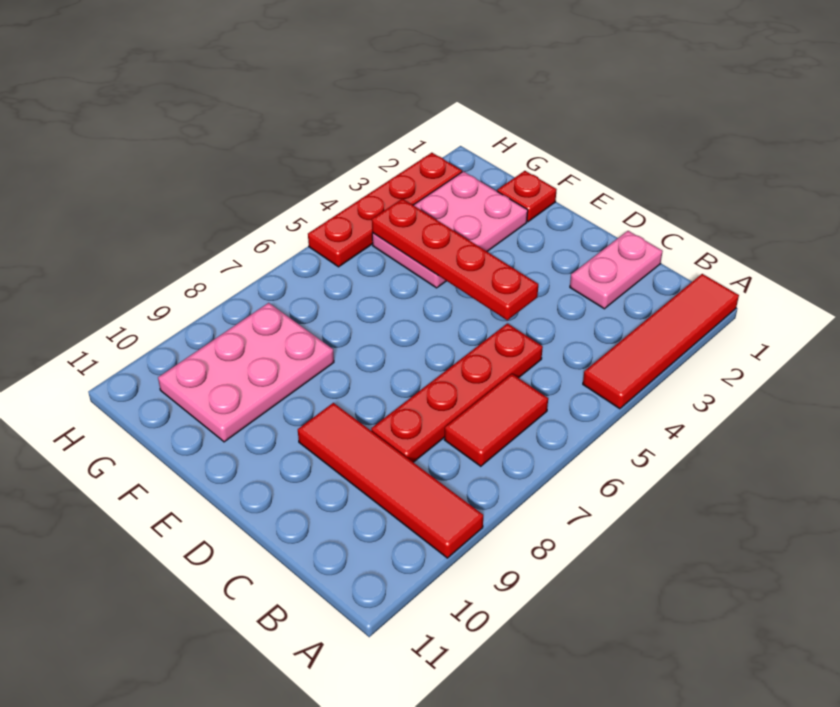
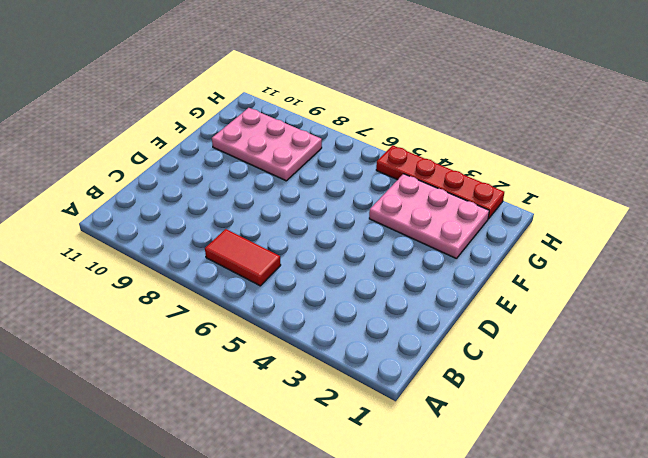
none -> red tile A1:A4 level 1
none -> red tile A9:D9 level 1

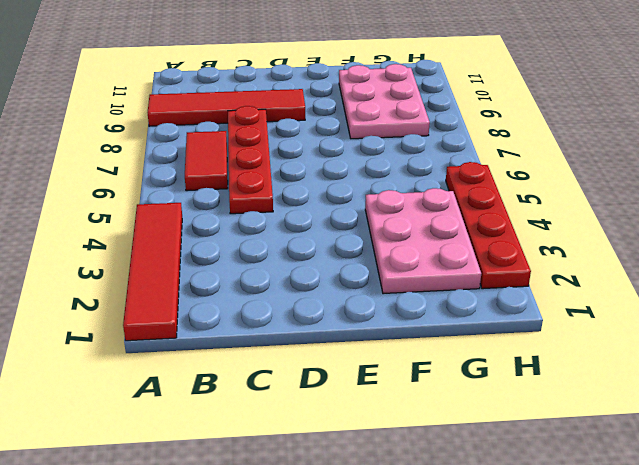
none -> pink plate C1:C2 level 1
none -> red plate F1 level 1

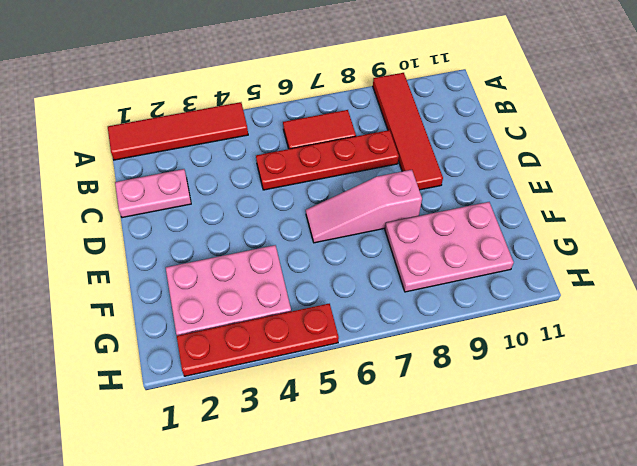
pink slope E6:E8 level 1 top 8 -> none
none -> red plate F1 level 1
none -> red plate D4:G4 level 2

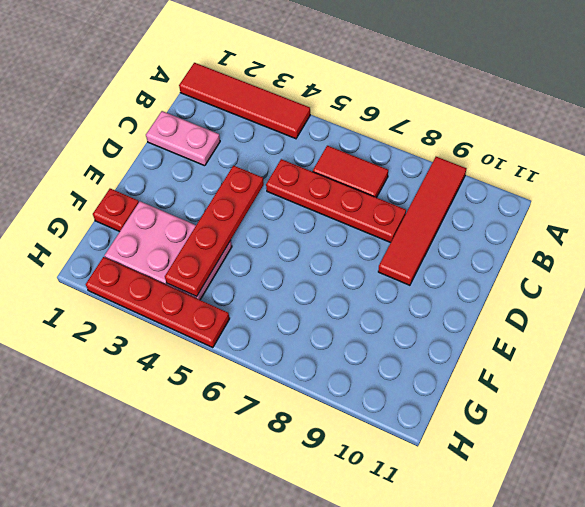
none -> pink plate F8:G10 level 1

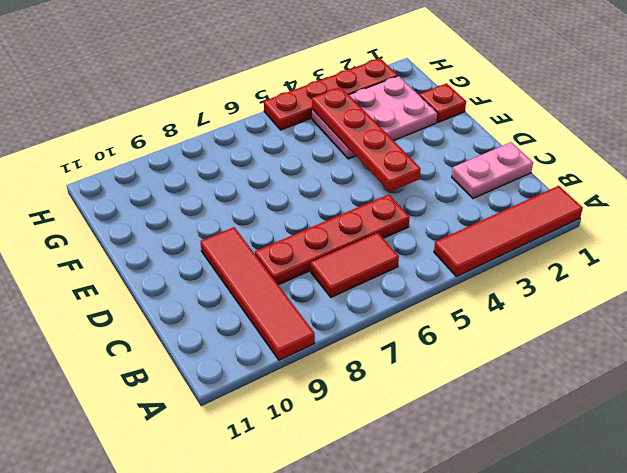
none -> pink plate F8:G10 level 1

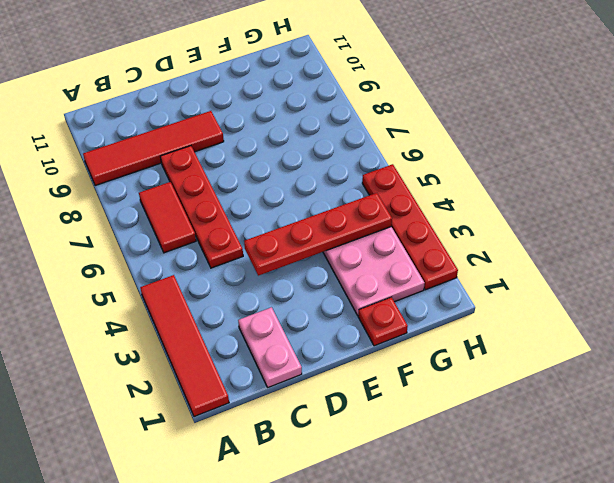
none -> pink plate F8:G10 level 1

